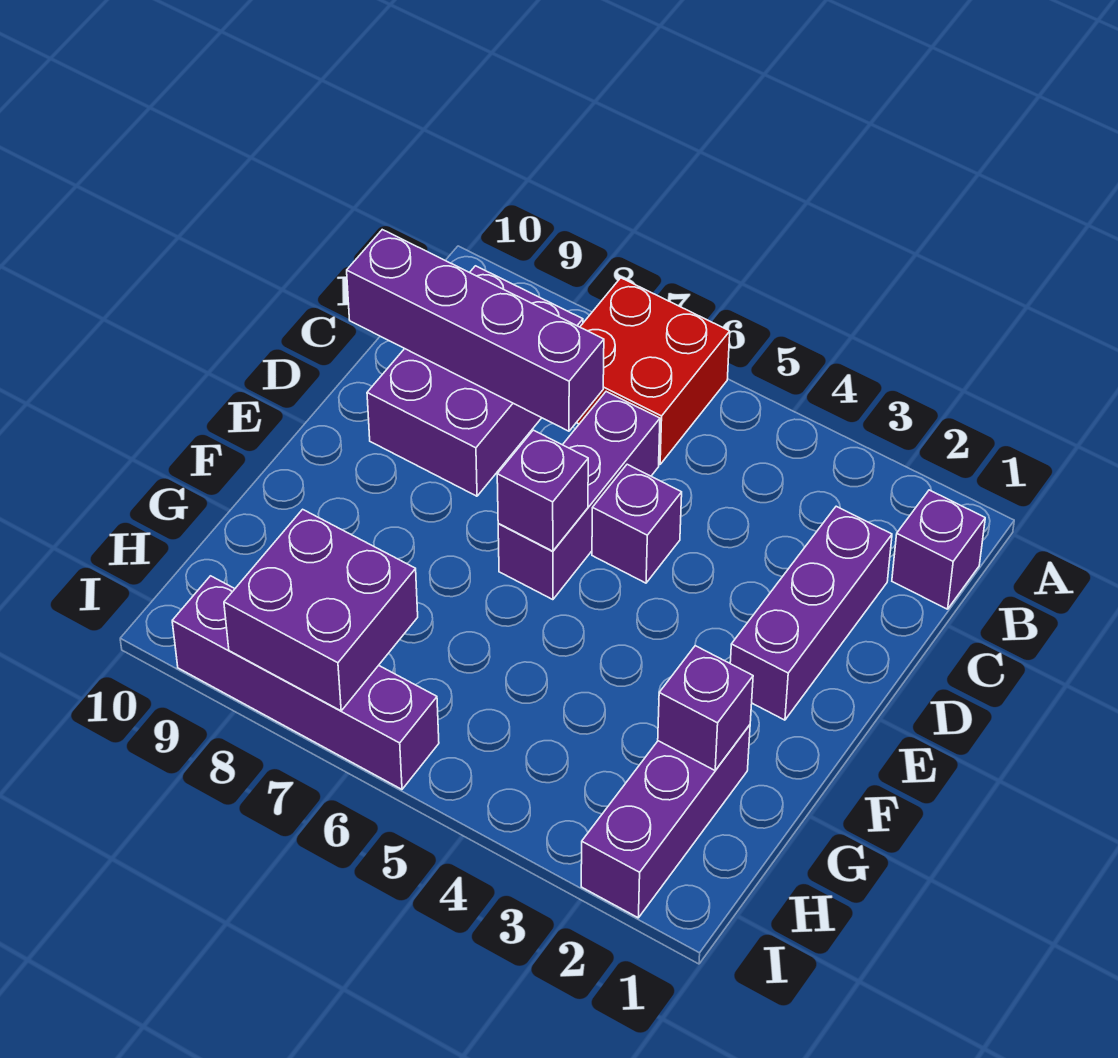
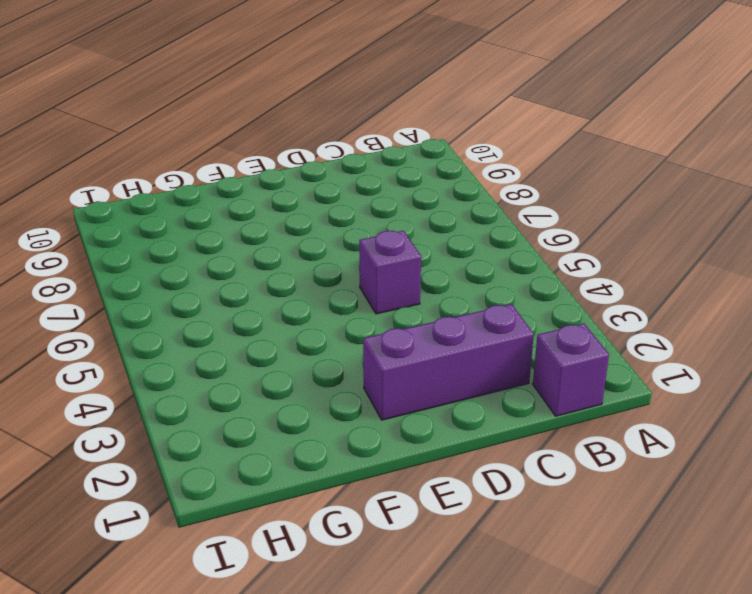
none -> red brick A6:B7 level 1
none -> purple brick B8:D9 level 1
none -> purple brick C6:E6 level 1

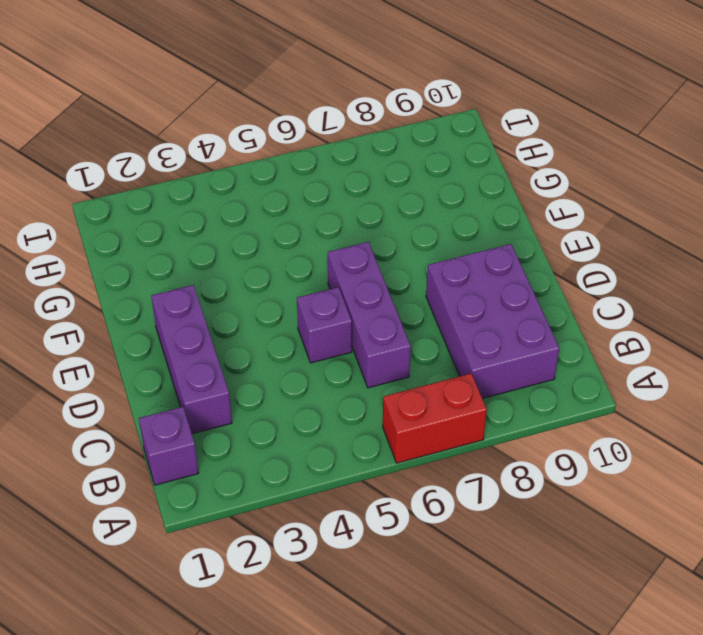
red brick A6:A7 level 1 -> red brick A6:B7 level 1
none -> purple brick G2:I2 level 1
none -> purple brick I6:I9 level 1
none -> purple brick C7:C10 level 2

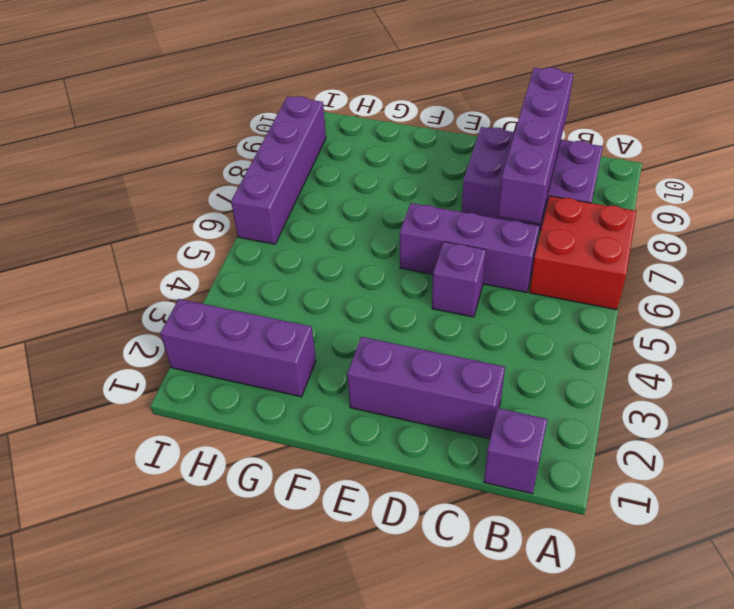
none -> purple brick E6 level 2
none -> purple brick G2 level 2
none -> purple brick H7:I8 level 2

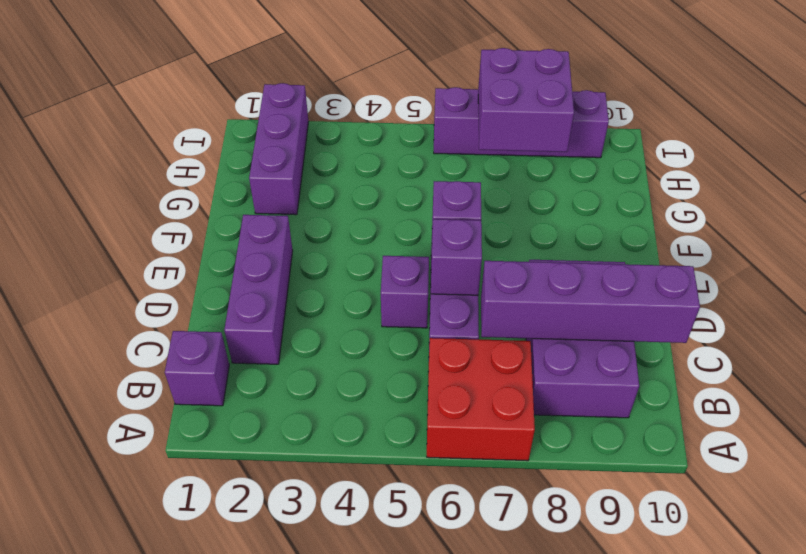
purple brick D6 level 2 -> purple brick G2 level 2

